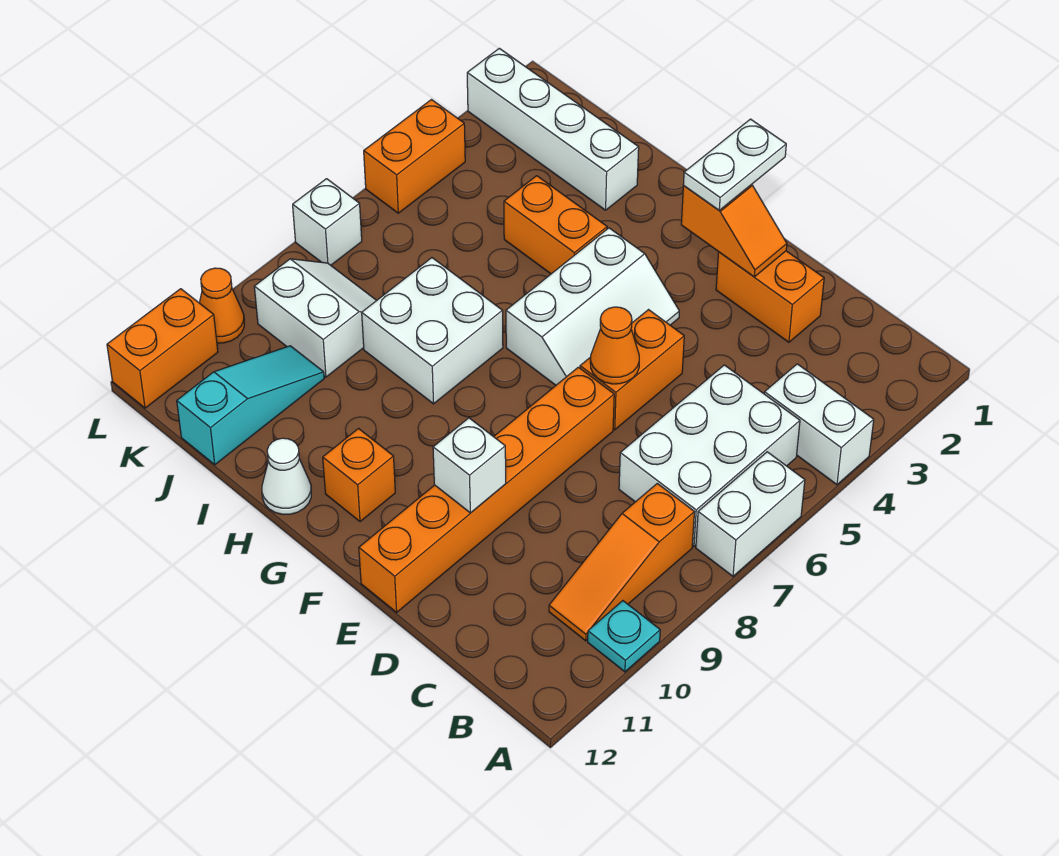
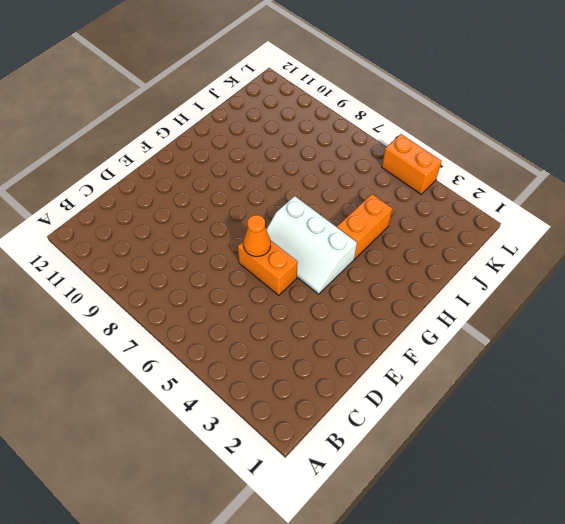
none -> white brick A4:B4 level 1
none -> white brick A6:A7 level 1
none -> cyan plate A10 level 1

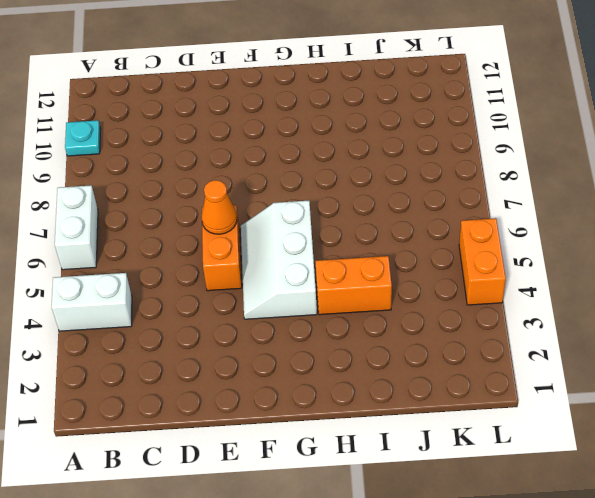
none -> white brick B5:C7 level 1
none -> orange slope B8:B10 level 1 top 8
none -> orange brick D2:E2 level 1

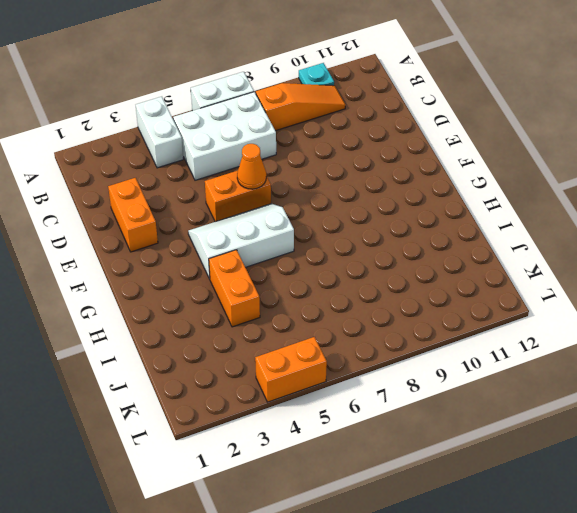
none -> orange brick E7:E12 level 1
none -> orange brick G11 level 1
none -> white brick H7:I8 level 1

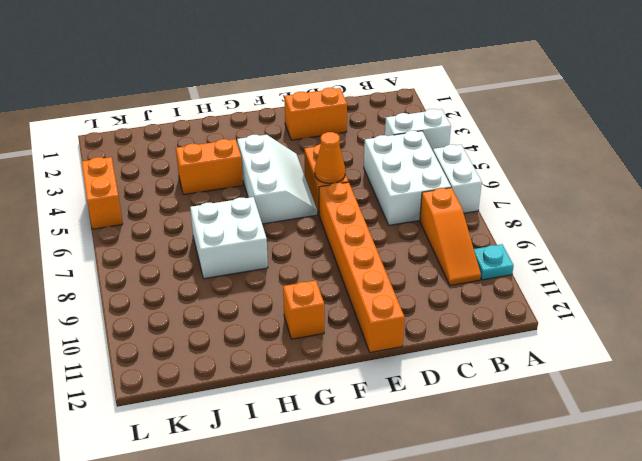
none -> white cone H12 level 1
none -> white brick I2:L2 level 1
none -> white slope J8:K9 level 1 top 9

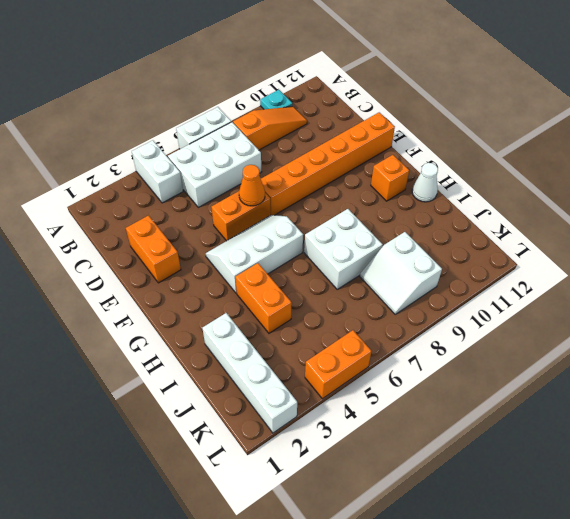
none -> cyan slope J10:J12 level 1 top 12
none -> white brick L7 level 1
none -> orange cone L10 level 1

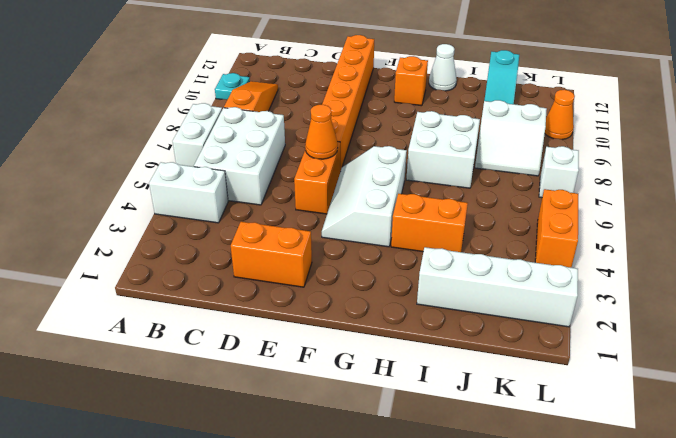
none -> orange brick L11:L12 level 1
none -> orange slope E2:F2 level 2 top F
none -> white brick E10 level 2

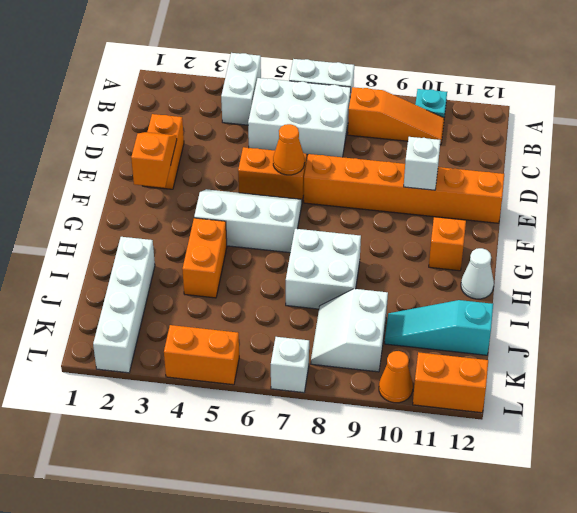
none -> white plate F1:F2 level 3

